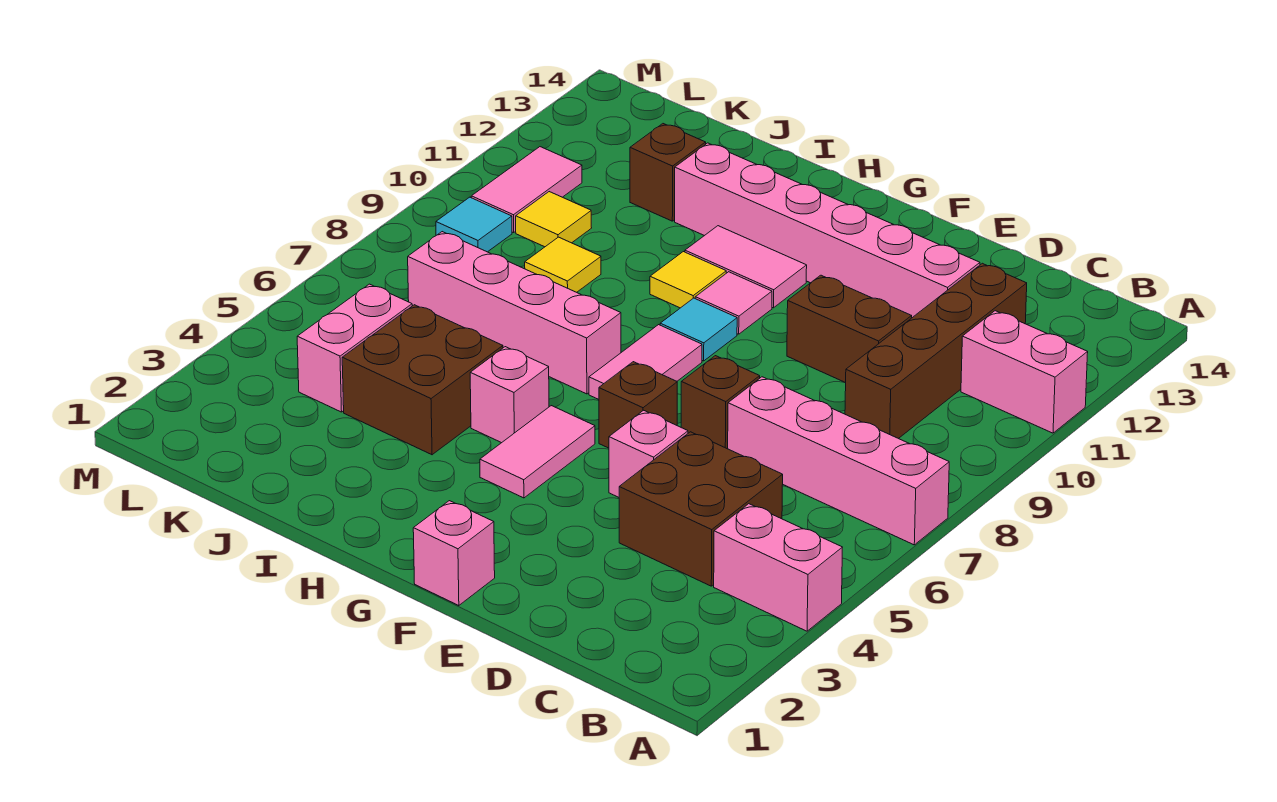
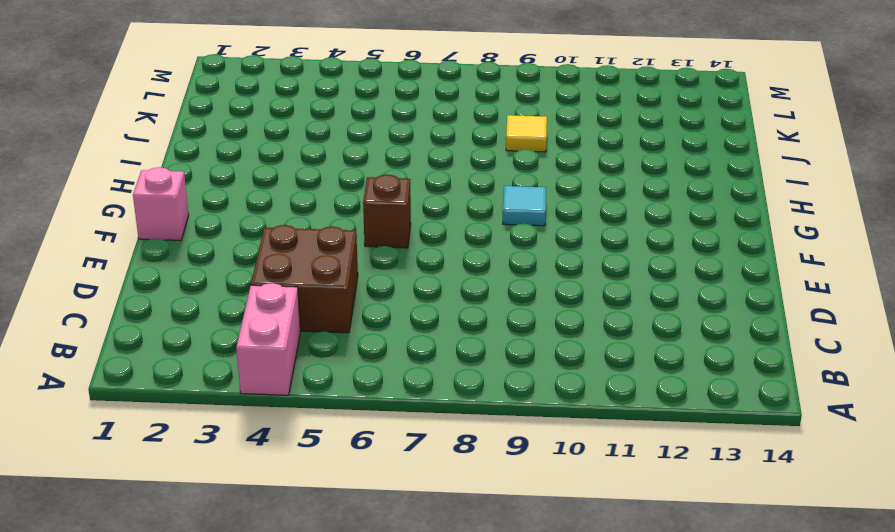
none -> pink brick A7:D7 level 1
none -> pink brick A11:B11 level 1
none -> brown brick C9:C12 level 1

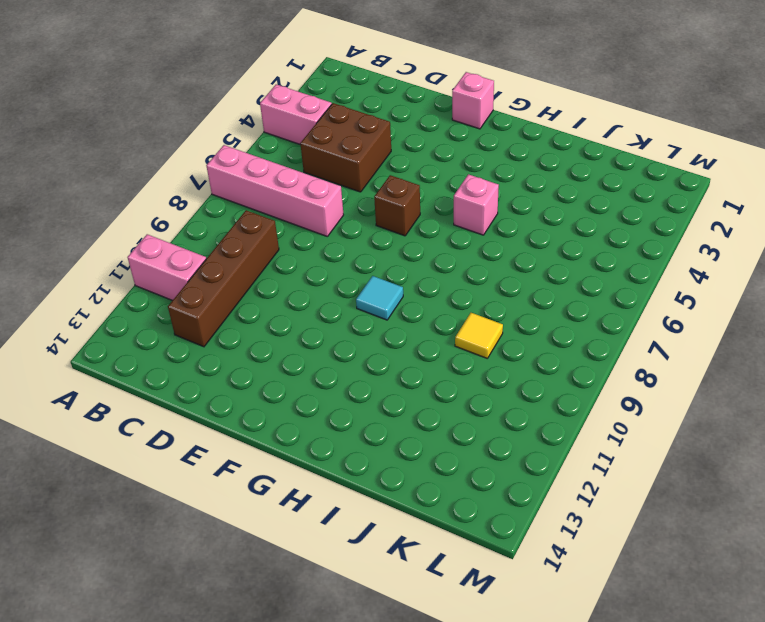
none -> brown brick D10:E10 level 1
none -> pink brick D12:I12 level 1
none -> pink brick E5 level 1

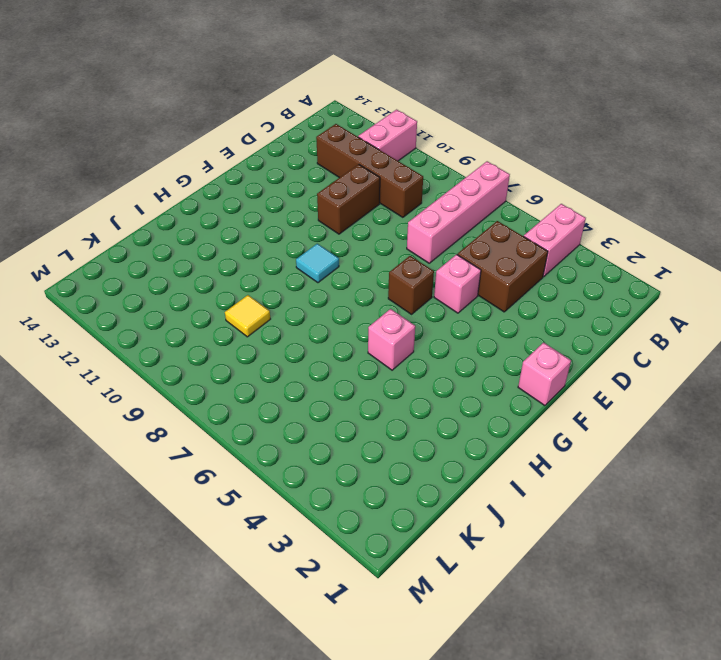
none -> pink brick D12:I12 level 1
none -> brown brick E7 level 1
none -> pink tile G4:G5 level 1

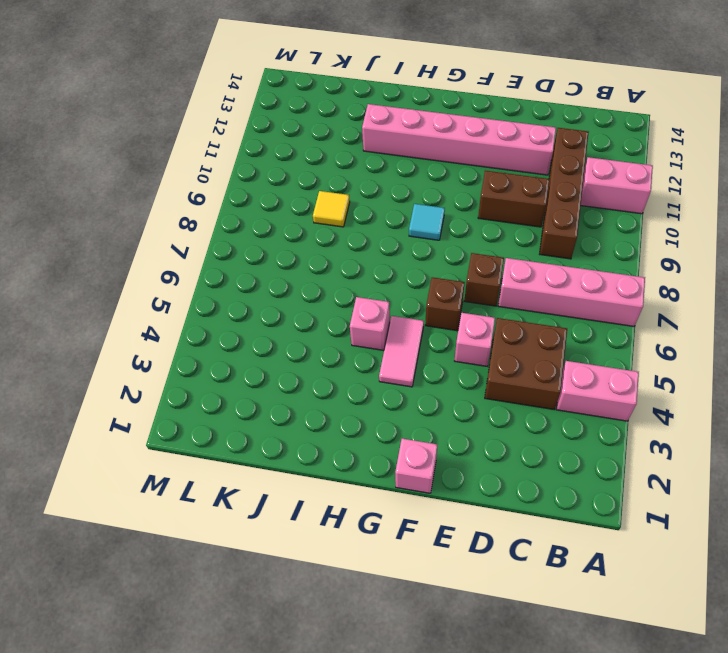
none -> pink tile G7:G8 level 1
none -> pink tile G10 level 1
none -> pink tile G11:H11 level 1

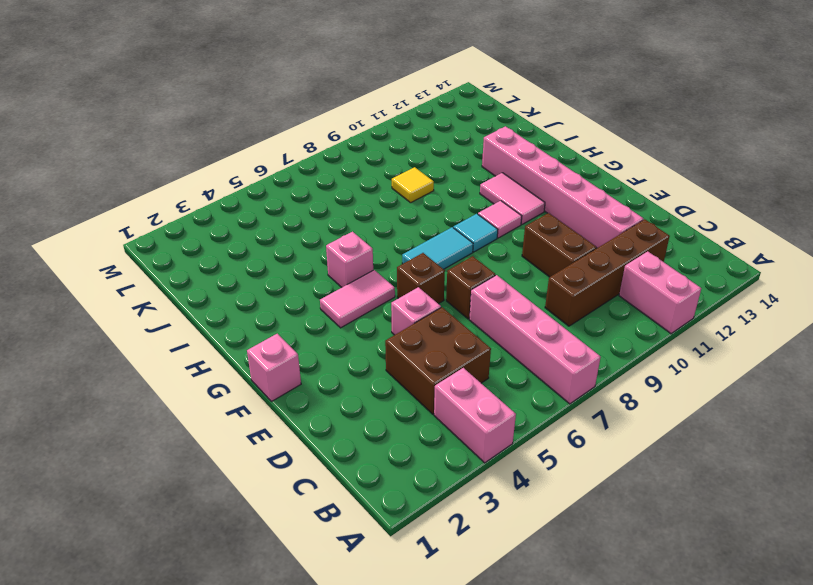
cyan tile G7:G8 level 1 -> pink tile G7:G8 level 1
none -> pink brick H7:K7 level 1
none -> yellow tile H10 level 1
none -> brown brick I4:J5 level 1

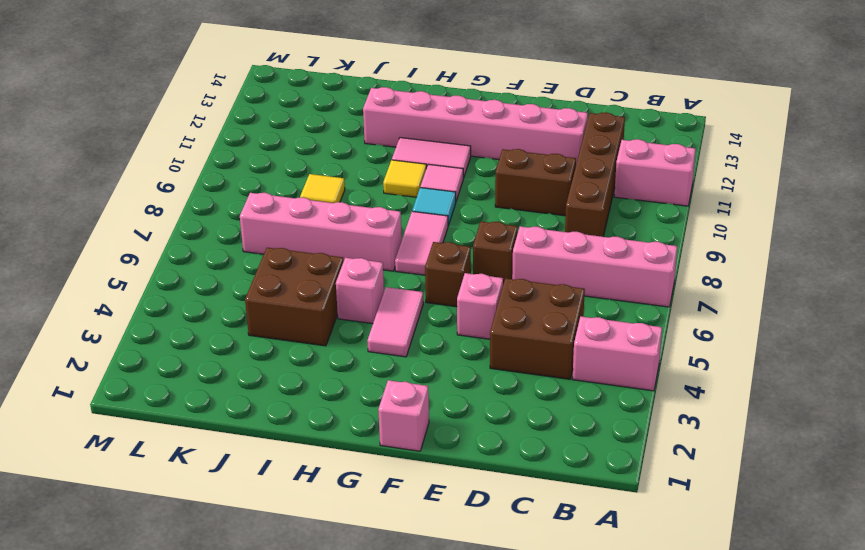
none -> brown brick J12 level 1
none -> pink brick K4:K5 level 1
none -> yellow tile K10 level 1

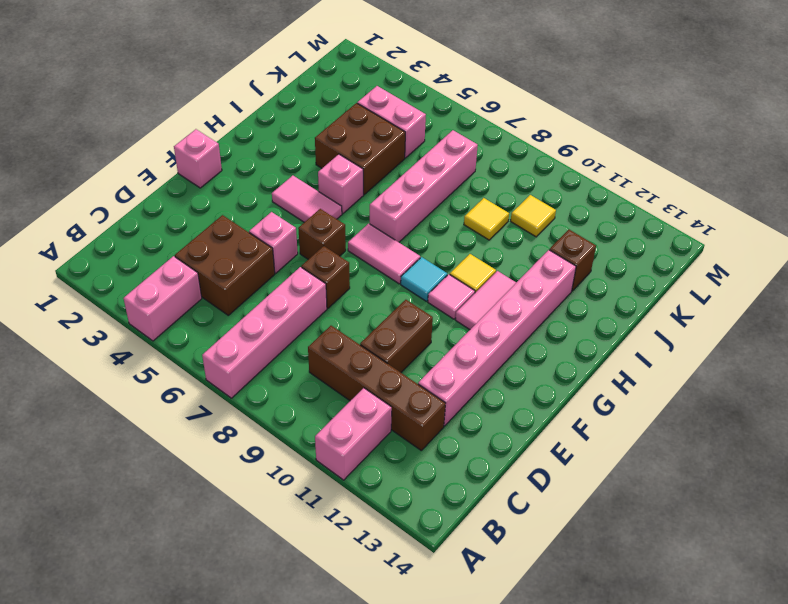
none -> cyan tile L9 level 1
none -> pink tile L10:L11 level 1

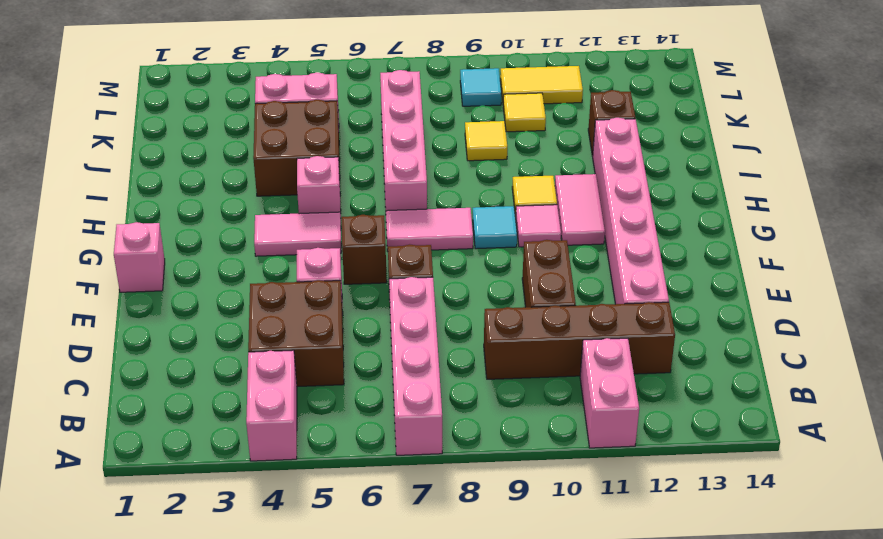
yellow tile L10:L11 level 1 -> pink tile L10:L11 level 1

